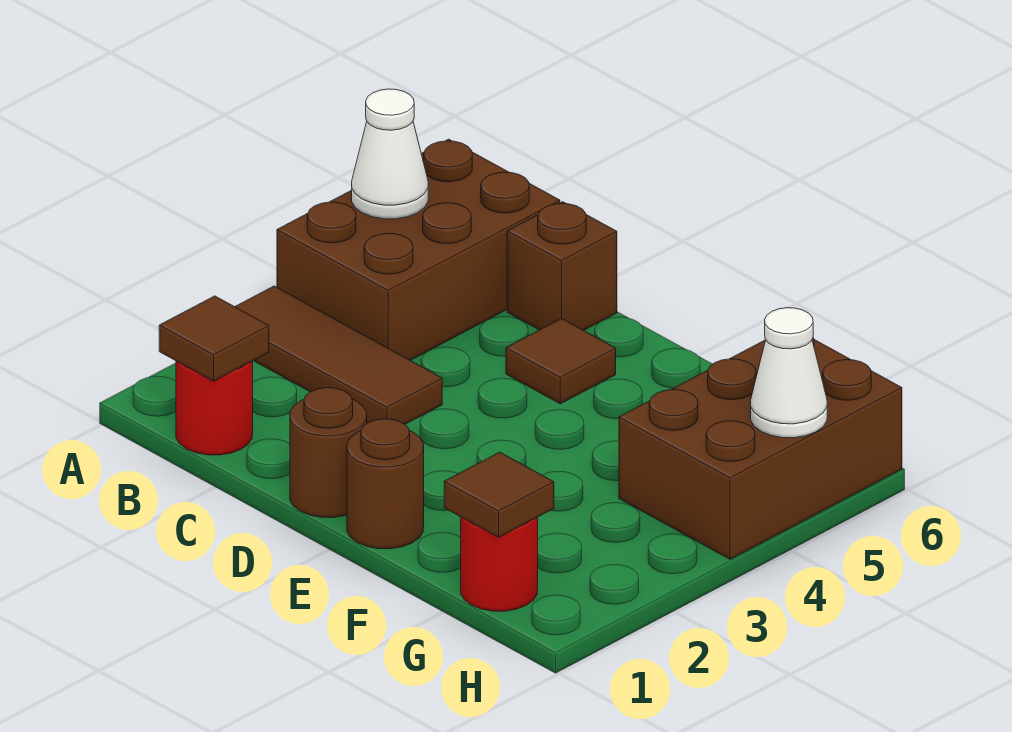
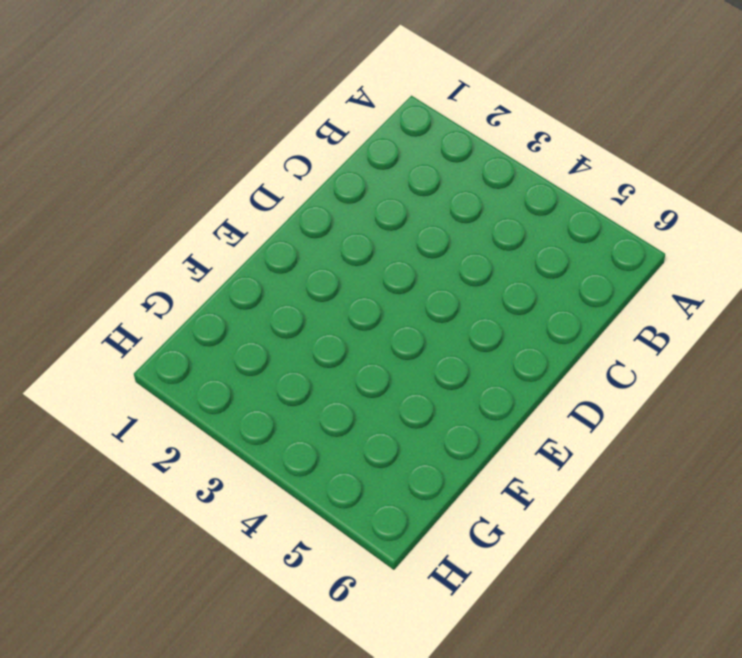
none -> brown tile A3:C3 level 1
none -> brown brick A4:B6 level 1
none -> red round brick B1 level 1

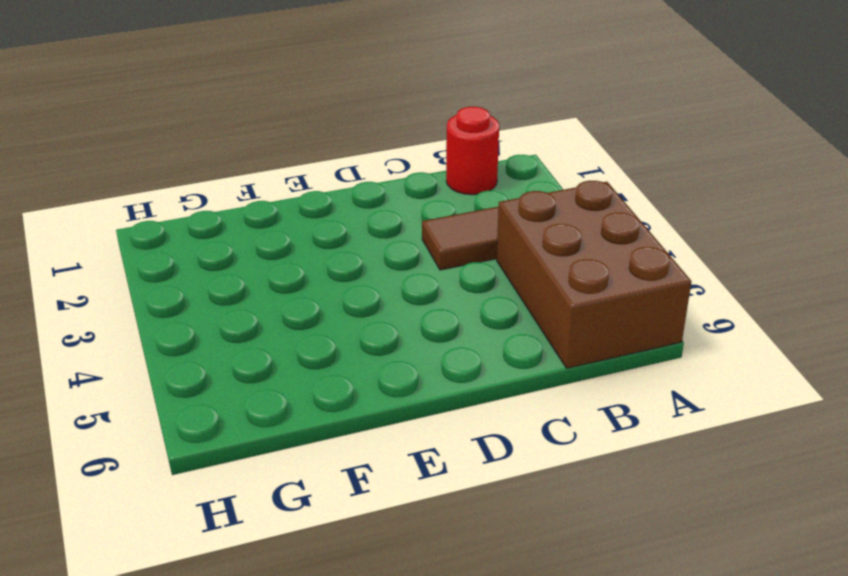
none -> brown brick C6 level 1
none -> brown round brick D1 level 1
none -> brown tile D5 level 1

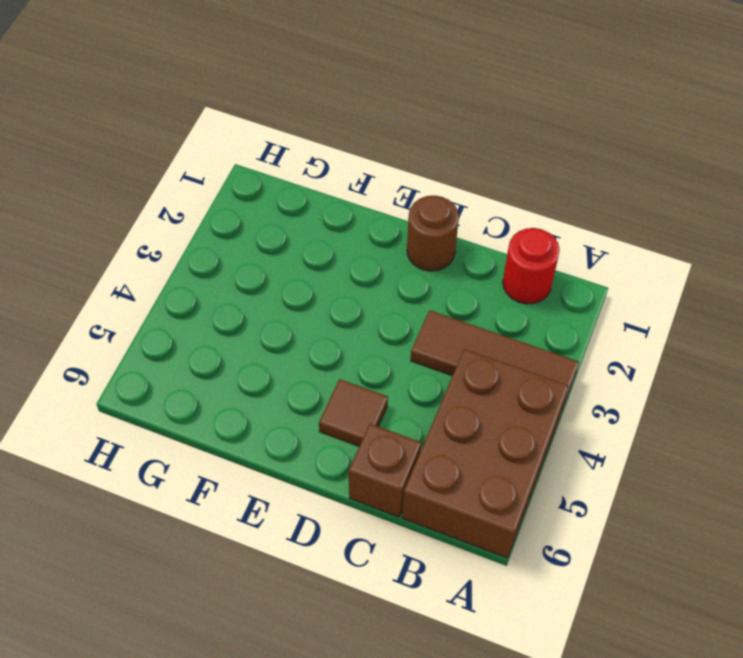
none -> brown round brick E1 level 1
none -> red round brick G1 level 1
none -> brown brick G4:H6 level 1

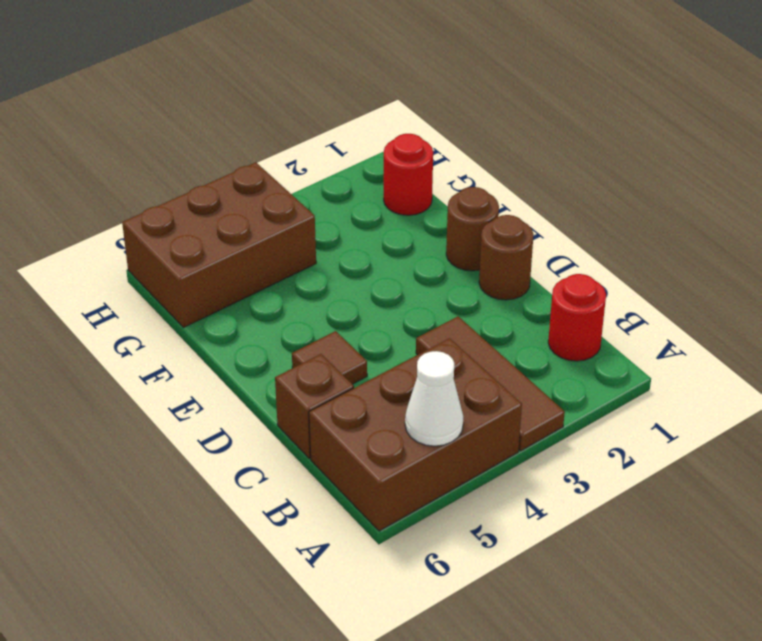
none -> brown tile B1 level 2
none -> brown tile G1 level 2
none -> white cone H5 level 2

